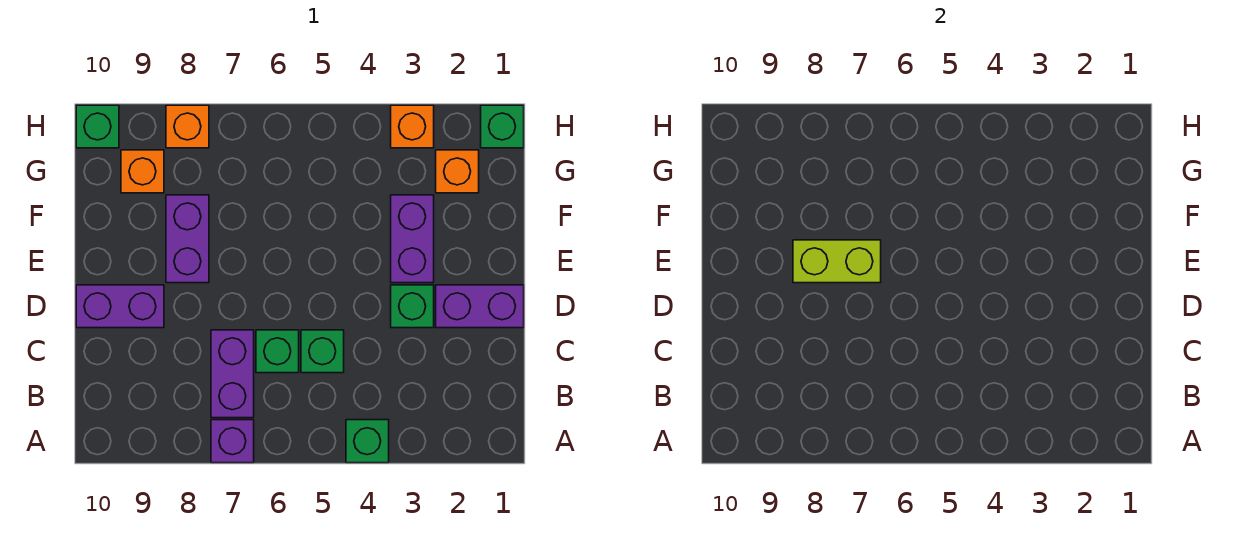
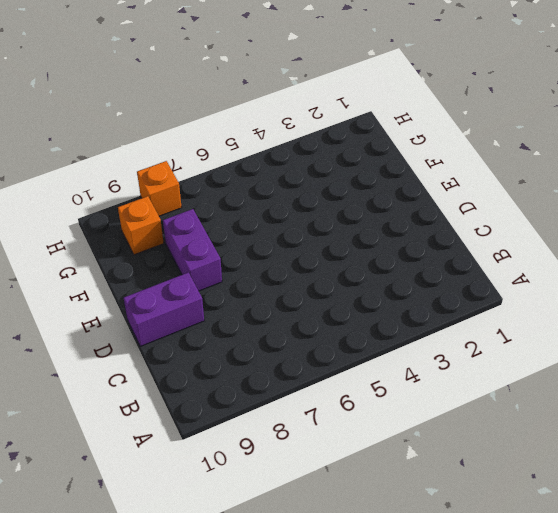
none -> green brick A4 level 1
none -> purple brick A7 level 1
none -> purple brick B7:C7 level 1

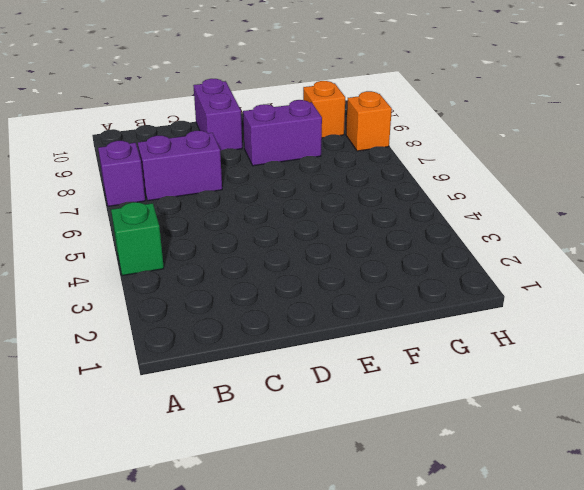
none -> green brick C5 level 1
none -> green brick C6 level 1
none -> purple brick D1:D2 level 1

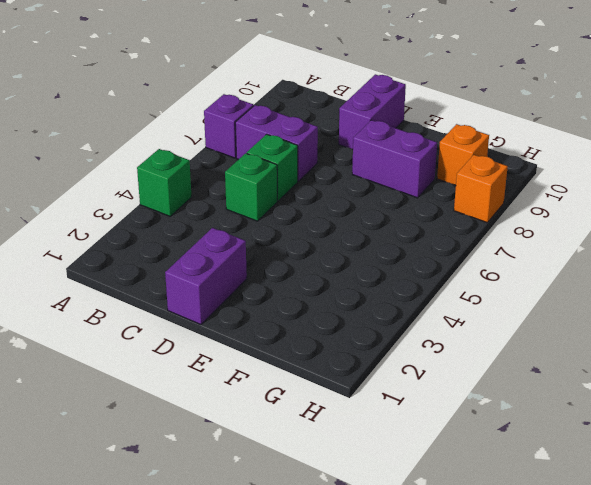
none -> green brick D3 level 1
none -> purple brick E3:F3 level 1
none -> orange brick G2 level 1

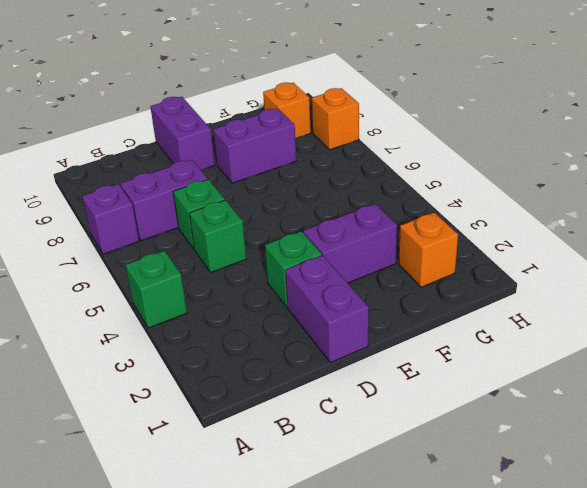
none -> green brick H1 level 1
none -> orange brick H3 level 1
none -> green brick H10 level 1

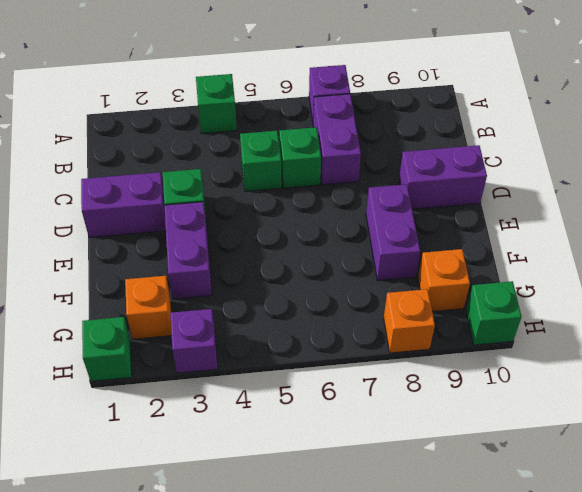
purple brick H3 level 1 -> orange brick H3 level 1
none -> lime brick E7:E8 level 2

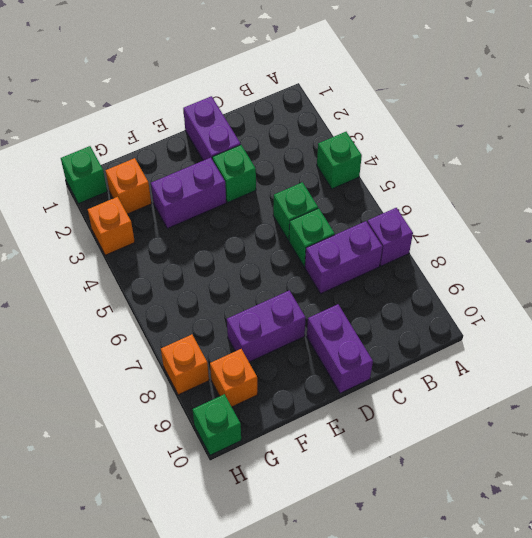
none -> lime brick E7:E8 level 2

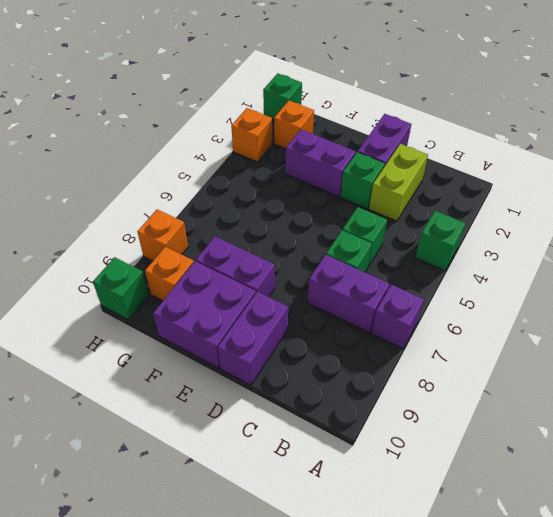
lime brick C2:C3 level 1 -> lime brick E7:E8 level 2
purple brick E9:F10 level 1 -> none

